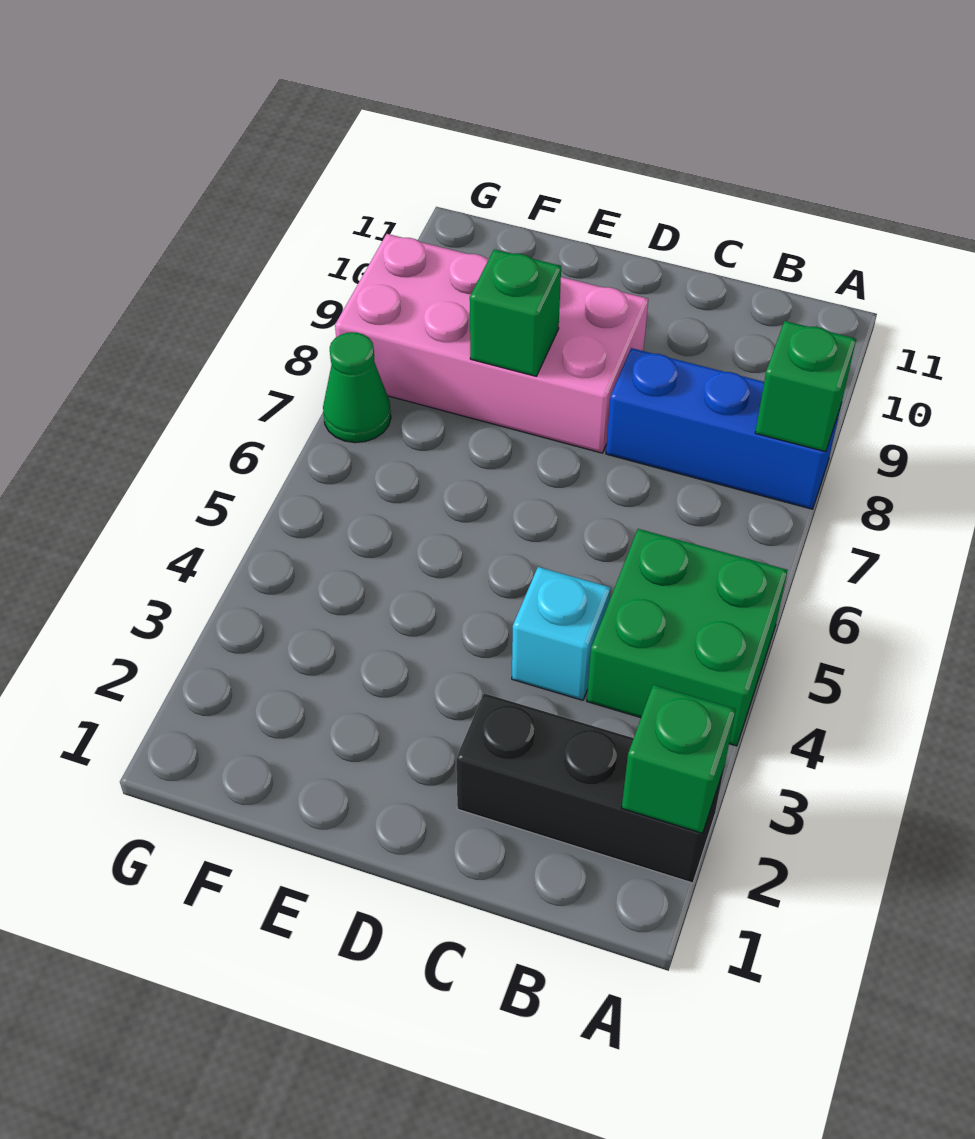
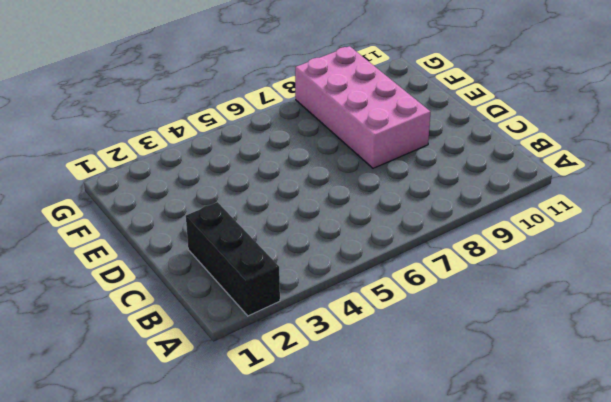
none -> green brick A4:B5 level 1
none -> blue brick A8:C8 level 1

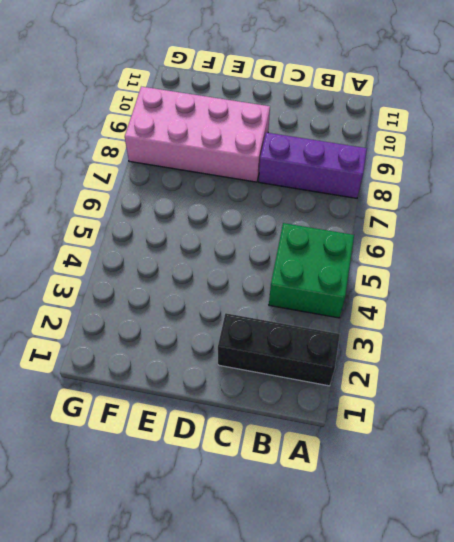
purple brick A8:C8 level 1 -> blue brick A8:C8 level 1
none -> cyan brick C4 level 1
none -> green cone G7 level 1

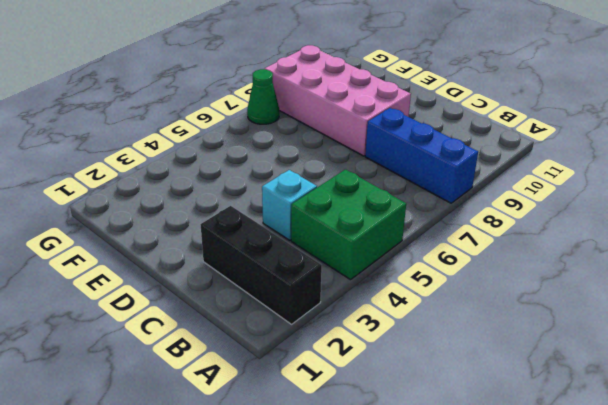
none -> green brick A2 level 2
none -> green brick A8 level 2

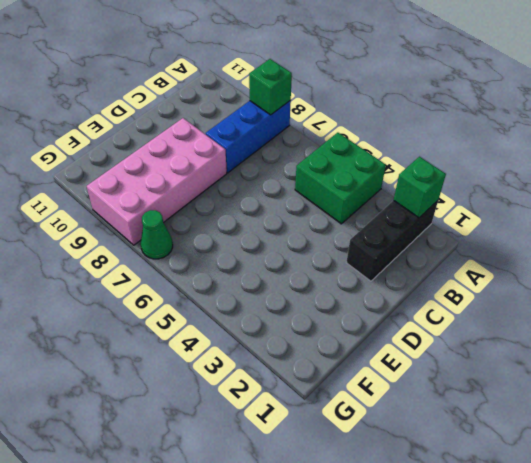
none -> cyan brick C4 level 1
none -> green brick E8 level 2

